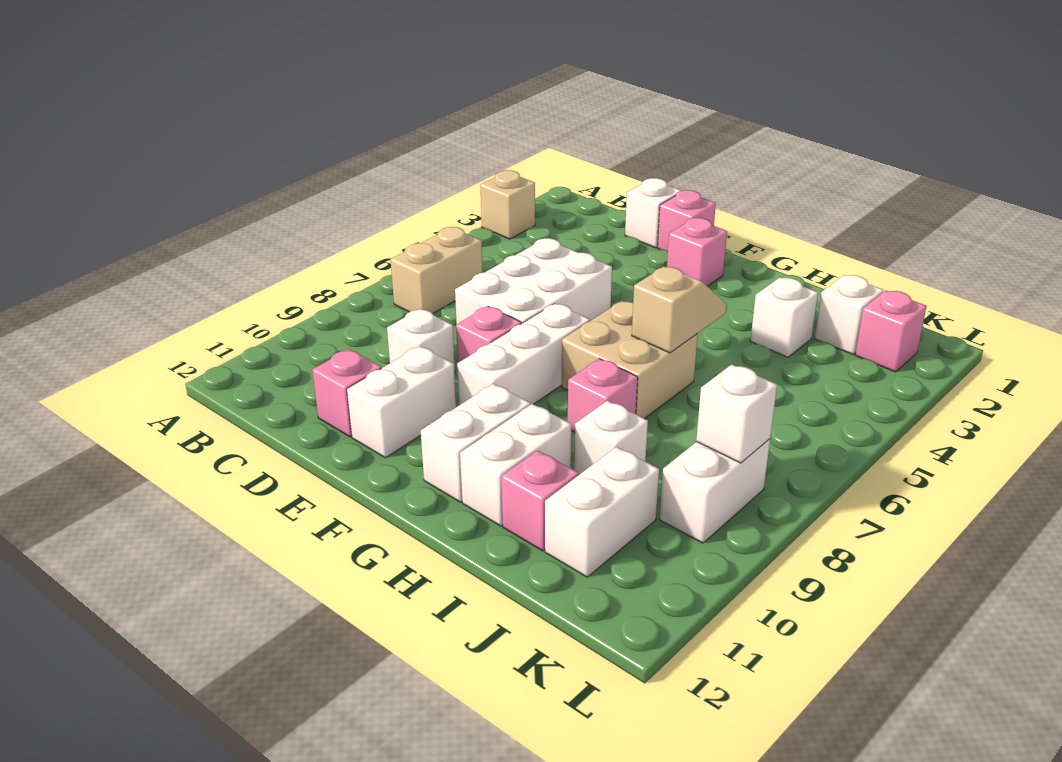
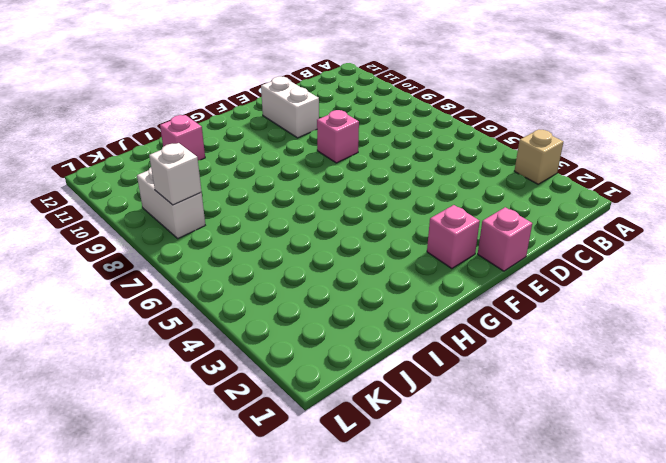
none -> tan brick B6:B7 level 1
none -> white brick D1 level 1
none -> white brick D5:E7 level 1

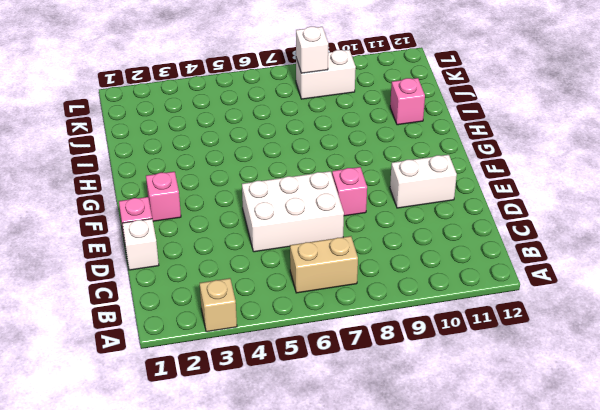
none -> white brick D9 level 1
none -> pink brick D11 level 1
none -> white brick F7:F9 level 1

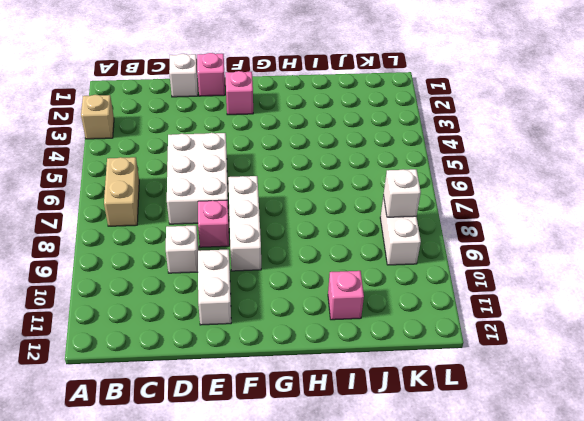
none -> pink brick D11 level 1
none -> tan brick G6:H7 level 1
none -> white brick G10:G11 level 1

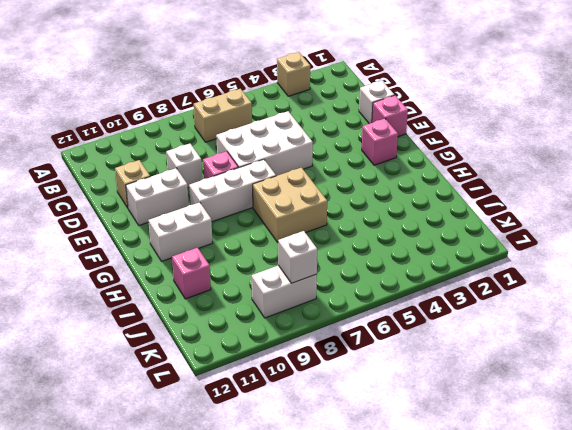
tan brick D11 level 1 -> pink brick D11 level 1
none -> pink brick H8 level 1
none -> white brick H10:H11 level 1
none -> white brick I3 level 1

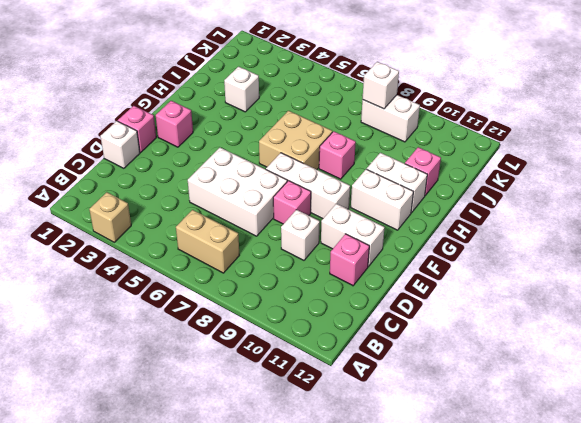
none -> white brick I9 level 1
none -> white brick J2 level 1
none -> white brick J10:J11 level 1

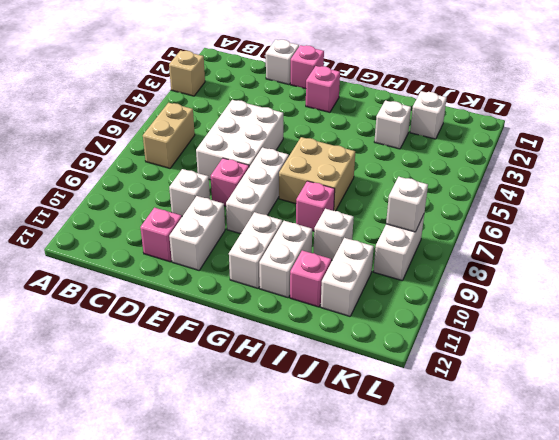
none -> pink brick K2 level 1
none -> tan slope H5:H6 level 2 top 6

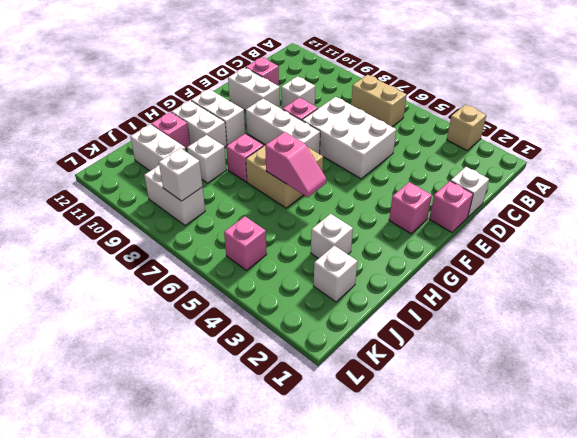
pink slope H5:H6 level 2 top 6 -> tan slope H5:H6 level 2 top 6
pink brick K5 level 1 -> pink brick K2 level 1

